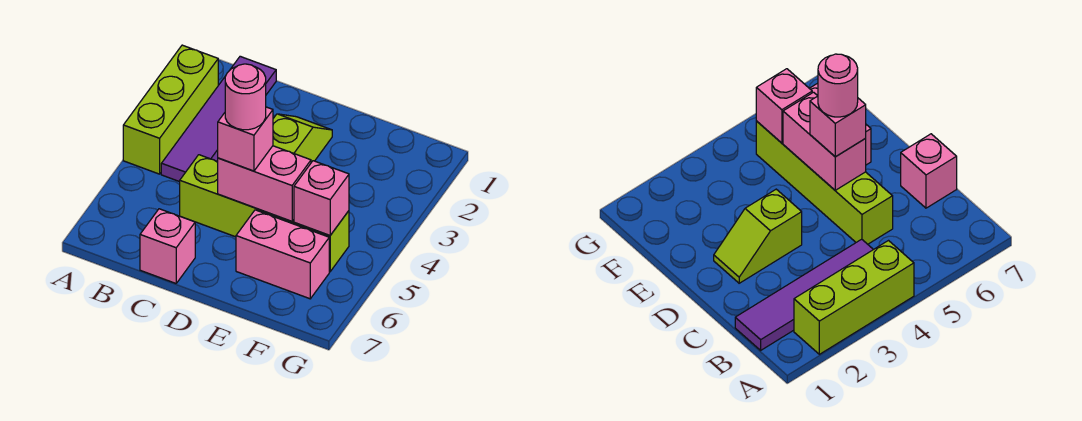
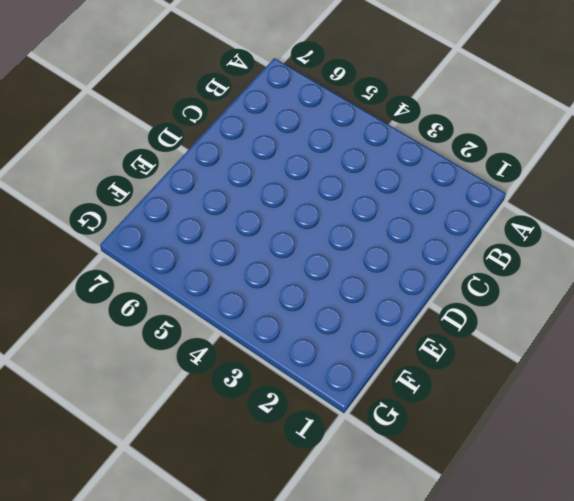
none -> lime brick A2:A4 level 1
none -> purple tile B1:B4 level 1

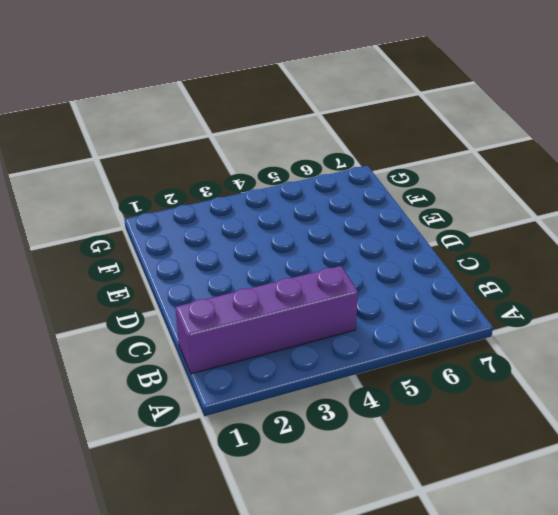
purple brick B1:B4 level 1 -> purple tile B1:B4 level 1
none -> lime brick A2:A4 level 1
none -> lime brick C5:F5 level 1

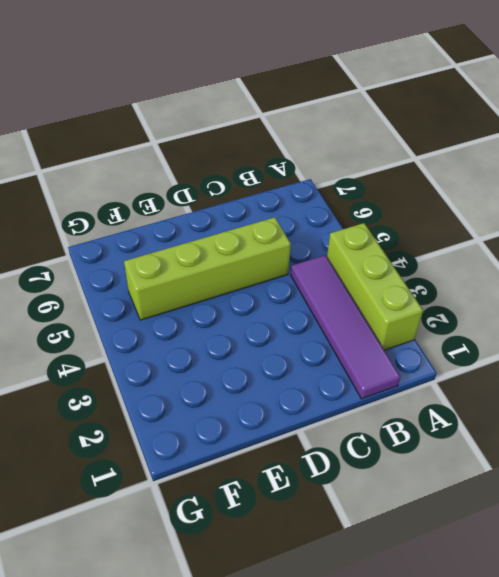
none -> pink brick C7 level 1
none -> lime slope D2:D3 level 1 top 3

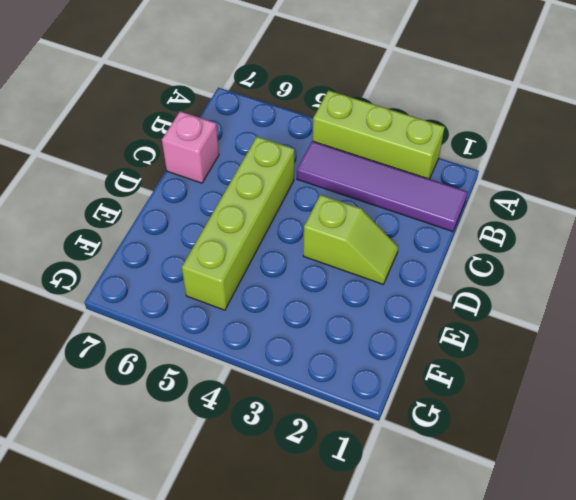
none -> pink brick E6:F6 level 1
none -> pink brick D5:E5 level 2

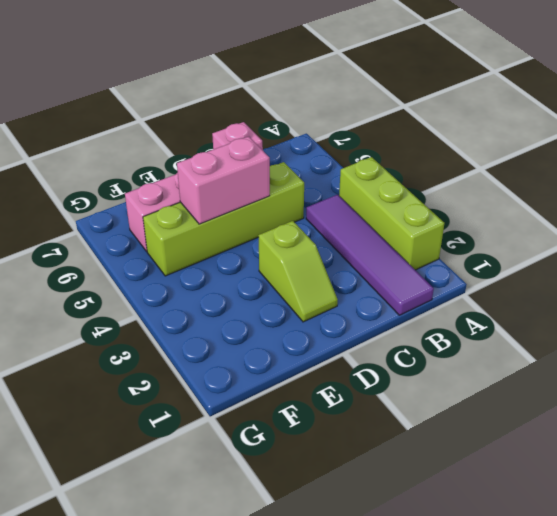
none -> pink brick F5 level 2
none -> pink brick D5 level 3

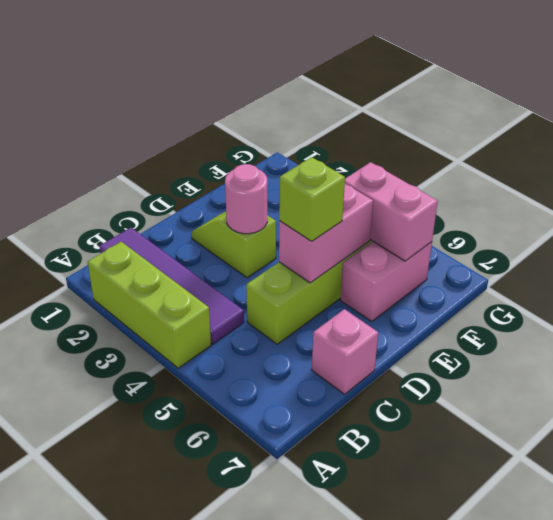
pink round brick D3 level 2 -> pink round brick D5 level 4
lime brick D5 level 3 -> pink brick D5 level 3
pink brick F5:F6 level 2 -> pink brick F5 level 2

